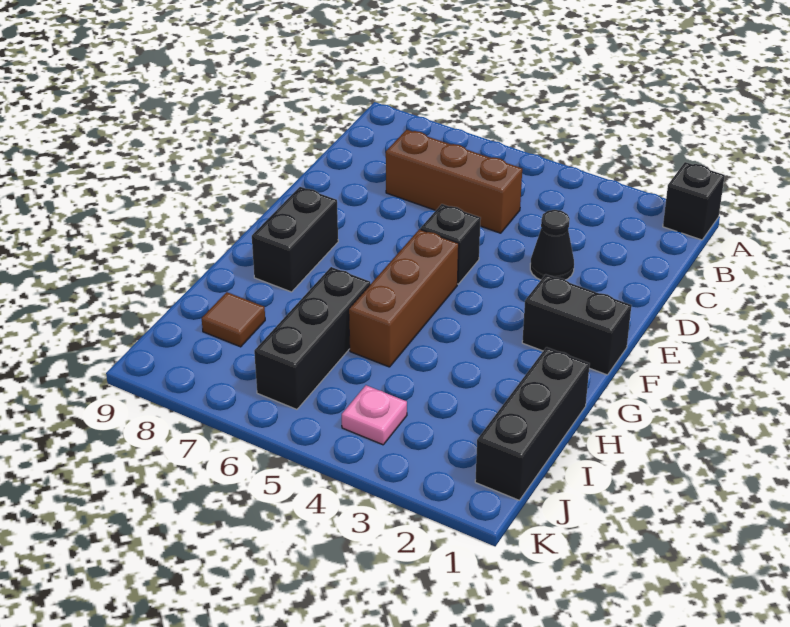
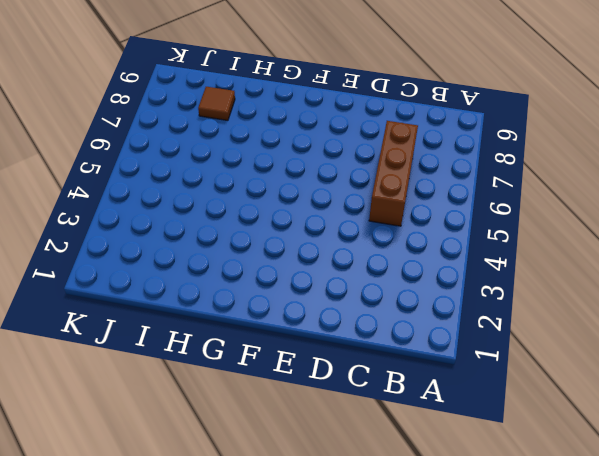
none -> black brick A1 level 1
none -> black cone D3 level 1

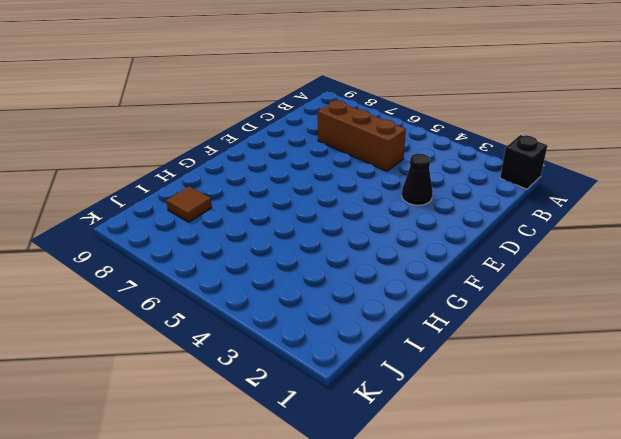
none -> black brick E5 level 1
none -> black brick F1:F2 level 1

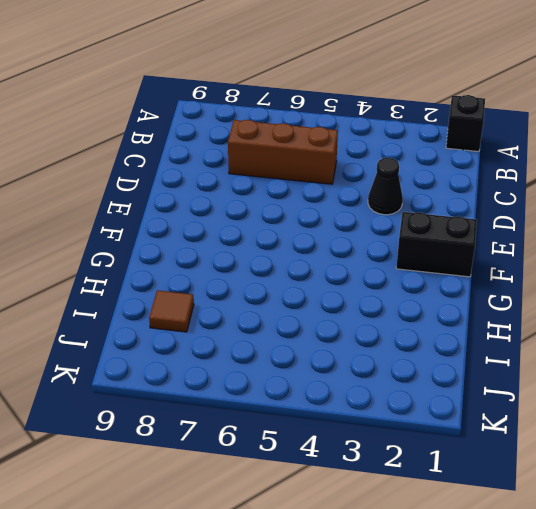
none -> black brick E5 level 1
none -> brown brick F5:H5 level 1

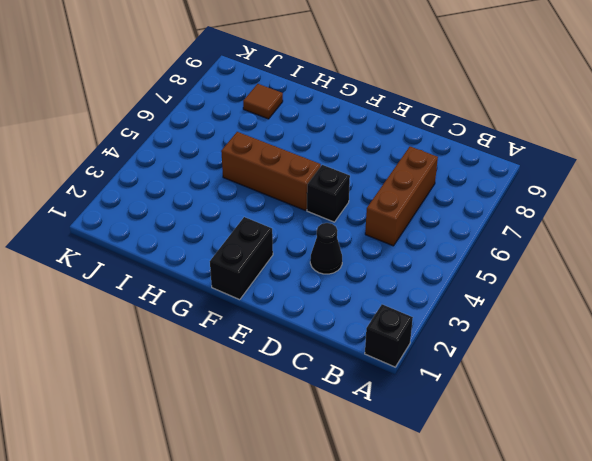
none -> black brick F8:G8 level 1
none -> black brick H1:J1 level 1

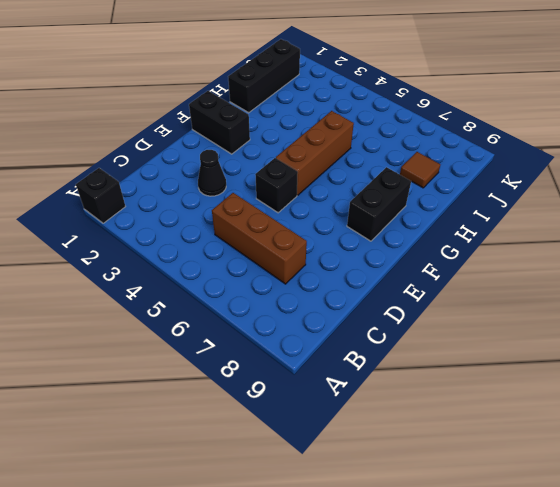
none -> black brick H6:J6 level 1
none -> pink plate J4 level 1

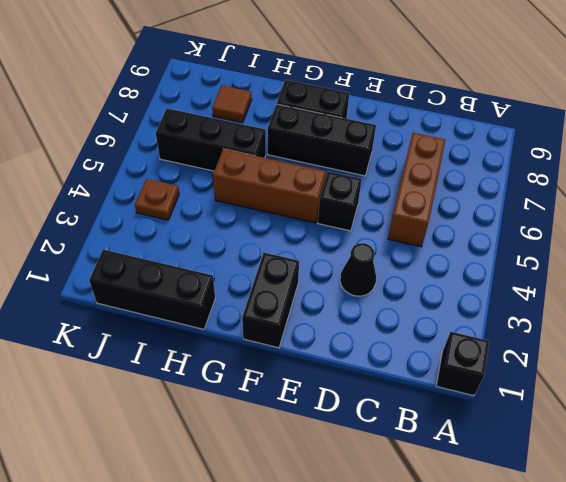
black brick E7:G7 level 1 -> none
brown plate J4 level 1 -> pink plate J4 level 1

